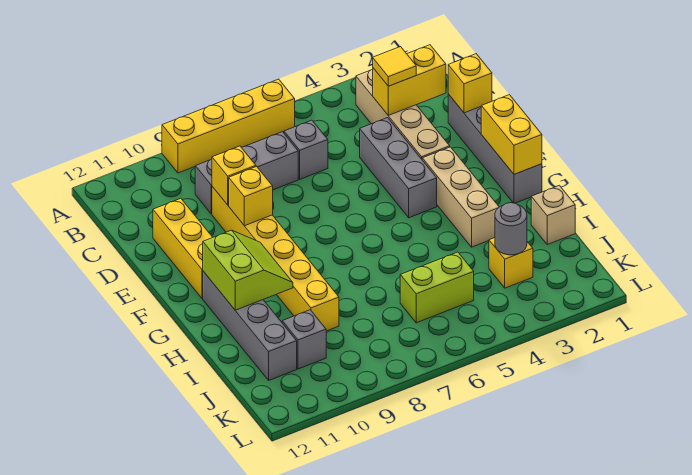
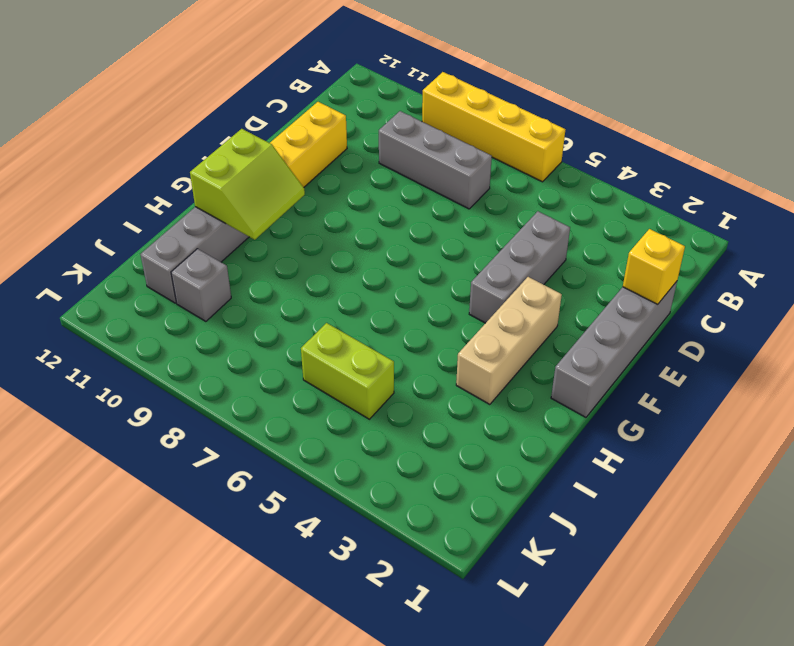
none -> tan brick B3:E3 level 1
none -> grey brick C6 level 1
none -> yellow brick D9:I9 level 1

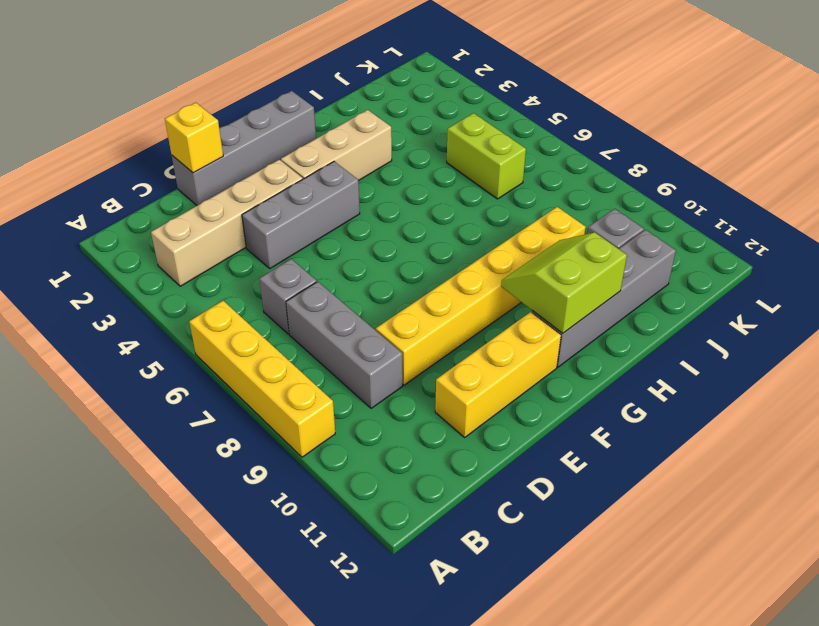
none -> tan brick I1 level 1
none -> yellow brick J3 level 1
none -> yellow brick C2:C3 level 2

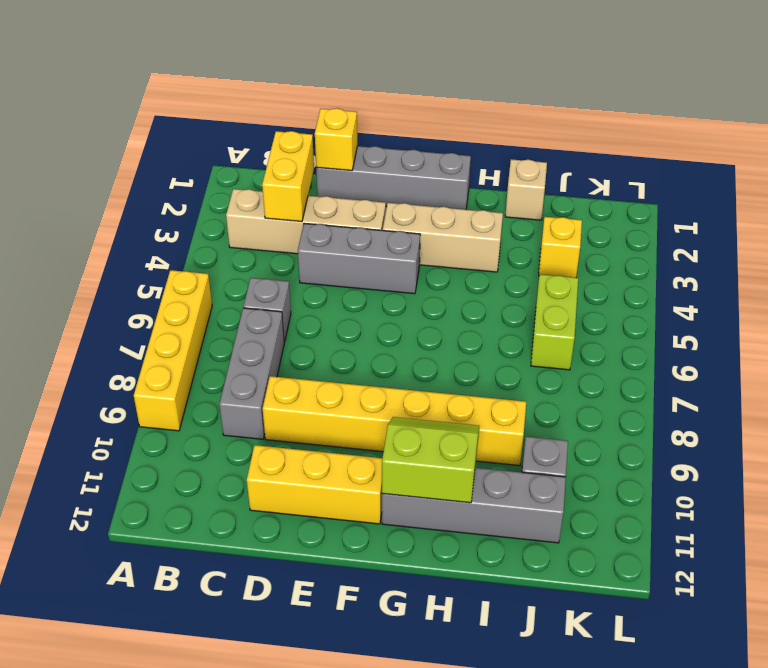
none -> yellow brick D9 level 2
none -> yellow brick E9 level 2
none -> yellow brick F1:G1 level 2

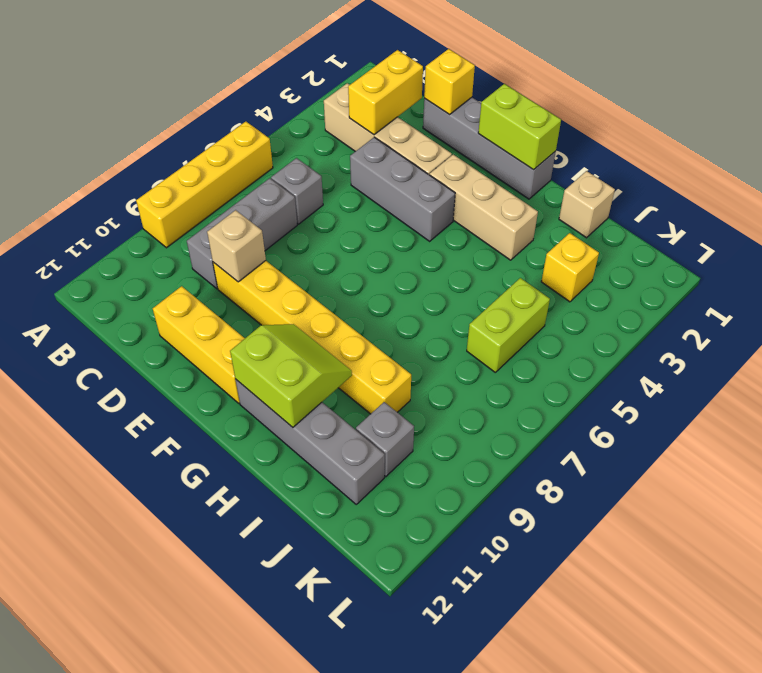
tan brick D9 level 2 -> yellow brick D9 level 2
lime brick F1:G1 level 2 -> yellow brick F1:G1 level 2
none -> yellow brick E9 level 2
none -> grey round brick J3 level 2
none -> yellow tile C3 level 3

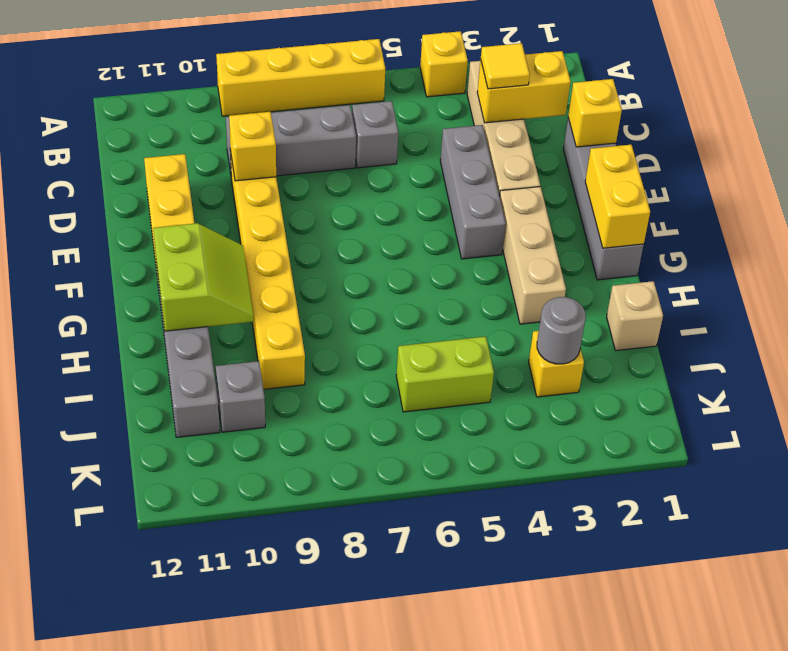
yellow brick A4 level 1 -> yellow brick E9 level 2

